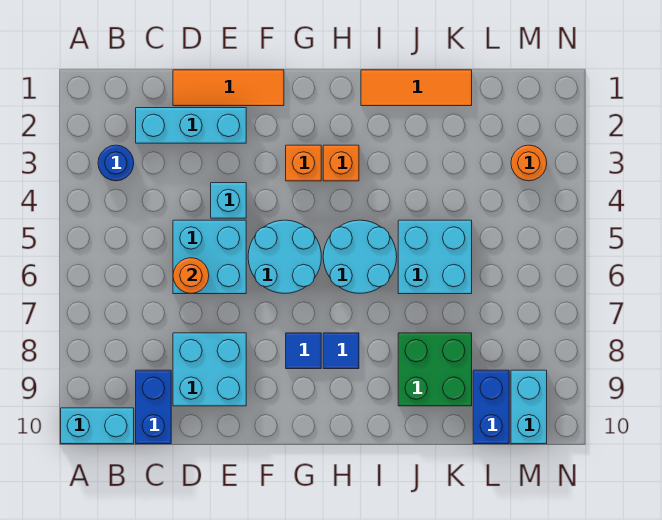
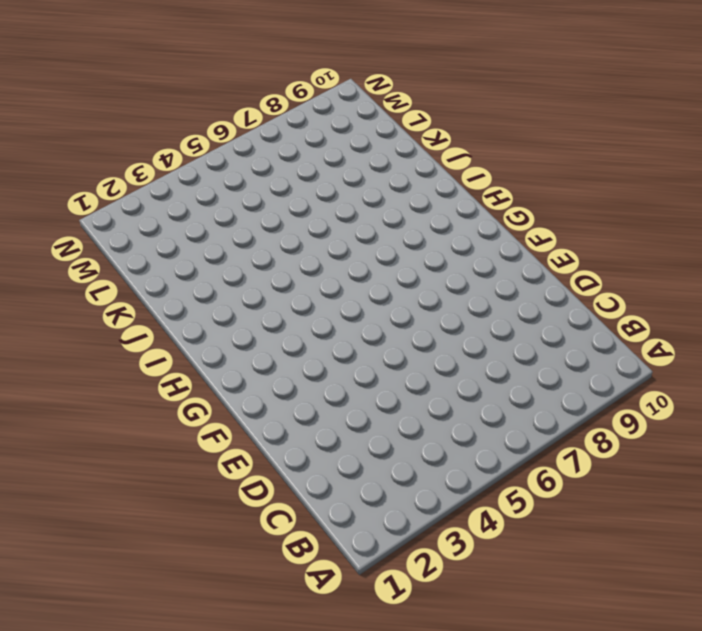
none -> cyan brick A10:B10 level 1
none -> blue round brick B3 level 1
none -> cyan brick C2:E2 level 1

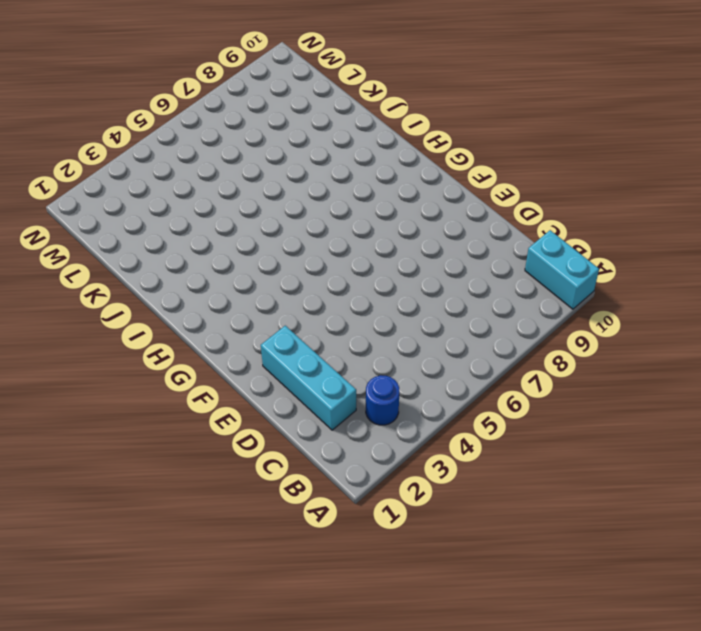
none -> blue brick C9:C10 level 1
none -> orange tile D1:F1 level 1
none -> cyan brick D5:E6 level 1

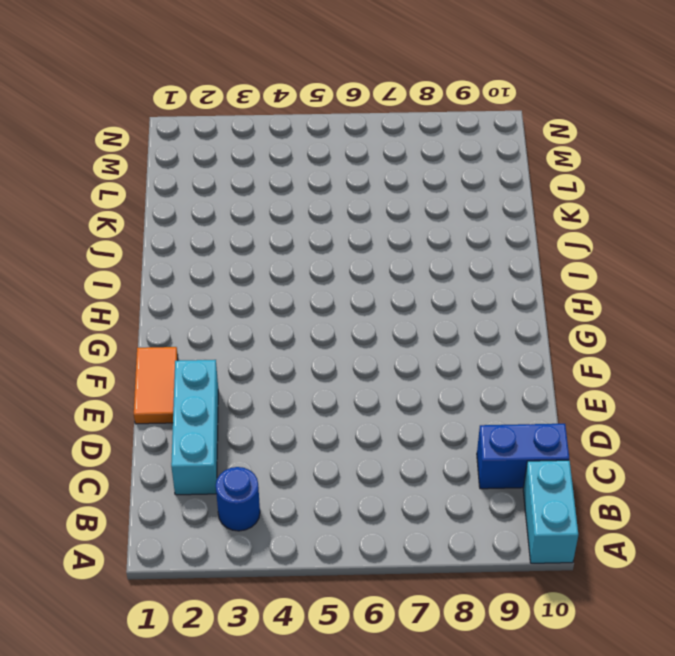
orange tile E1:F1 level 1 -> orange tile D1:F1 level 1
none -> cyan brick D5:E6 level 1
none -> cyan brick D8:E9 level 1
none -> cyan brick E4 level 1

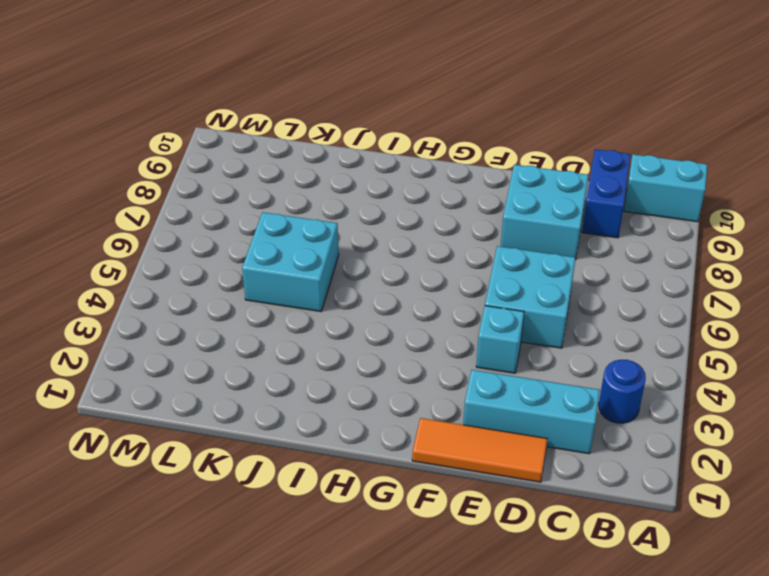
none -> cyan round brick F5:G6 level 1
none -> orange brick G3 level 1
none -> blue tile G8 level 1

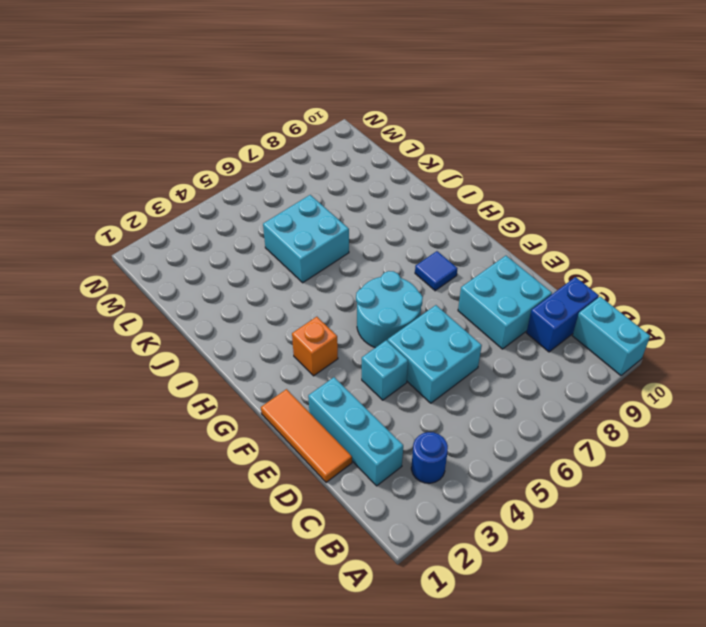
none -> orange brick H3 level 1
none -> cyan round brick H5:I6 level 1
none -> blue tile H8 level 1

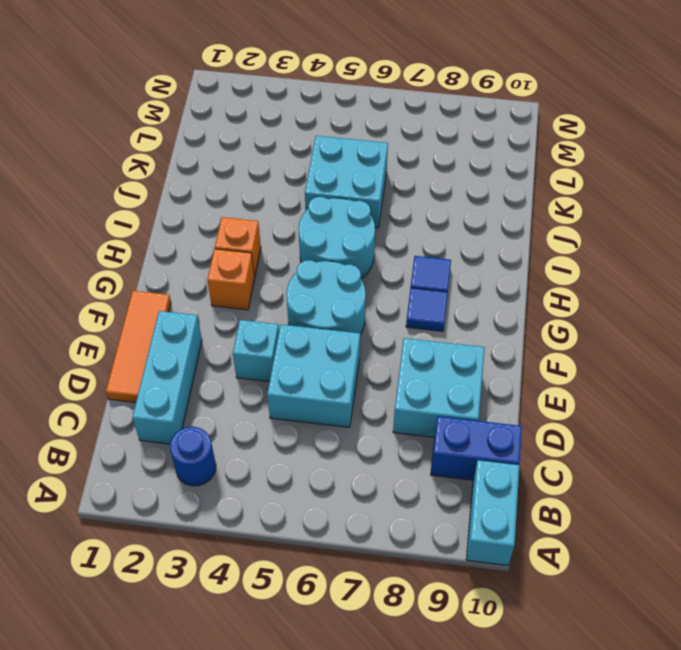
none -> orange tile I1:K1 level 1
none -> green brick J8:K9 level 1
none -> blue brick L9:L10 level 1

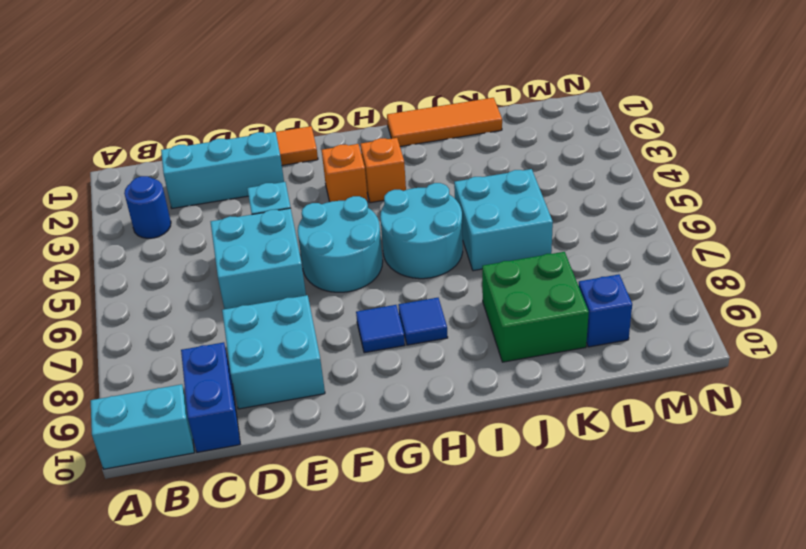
blue brick L9 level 1 -> blue brick L9:L10 level 1
none -> orange round brick M3 level 1
none -> cyan brick M9:M10 level 1
none -> orange round brick D6 level 2

